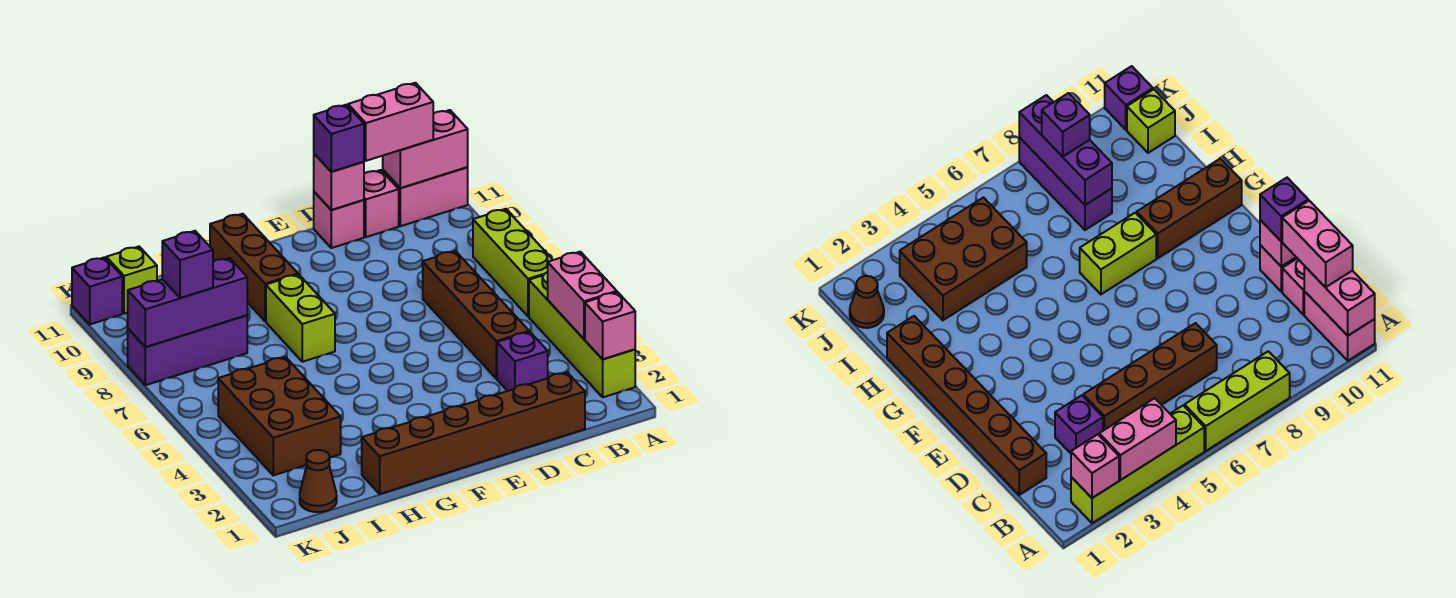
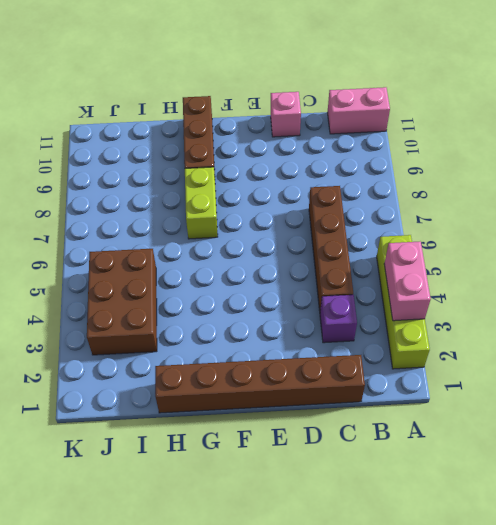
none -> lime brick A6:A8 level 1
none -> pink brick C11 level 1
none -> purple brick I8:K8 level 1

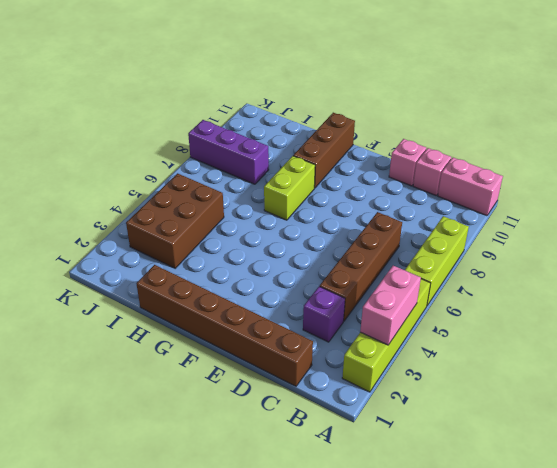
none -> brown cone J1 level 1
none -> lime brick J11 level 1
none -> purple brick K11 level 1

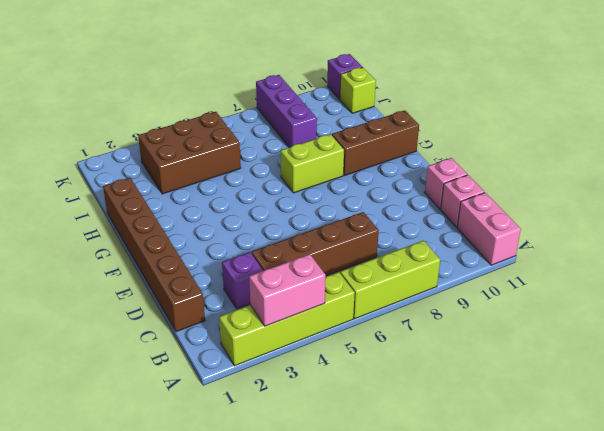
none -> brown cone J1 level 1
none -> pink brick A2 level 2
none -> pink brick A11:B11 level 2

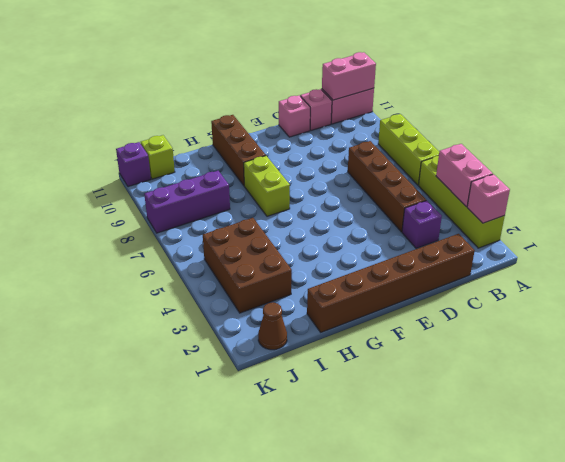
none -> pink brick D11 level 2
none -> purple brick I8:K8 level 2
none -> pink brick B11:C11 level 3

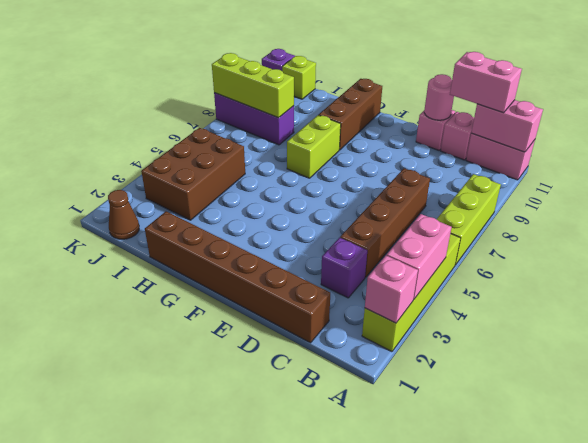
pink round brick D11 level 2 -> pink brick D11 level 2
lime brick I8:K8 level 2 -> purple brick I8:K8 level 2
none -> purple brick D11 level 3
none -> purple brick J8 level 3

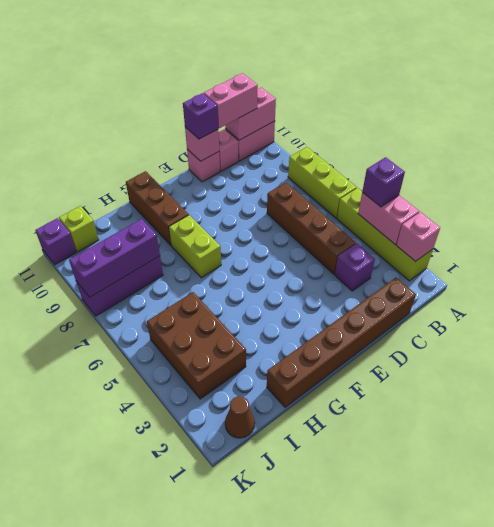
purple brick A4 level 3 -> purple brick J8 level 3

